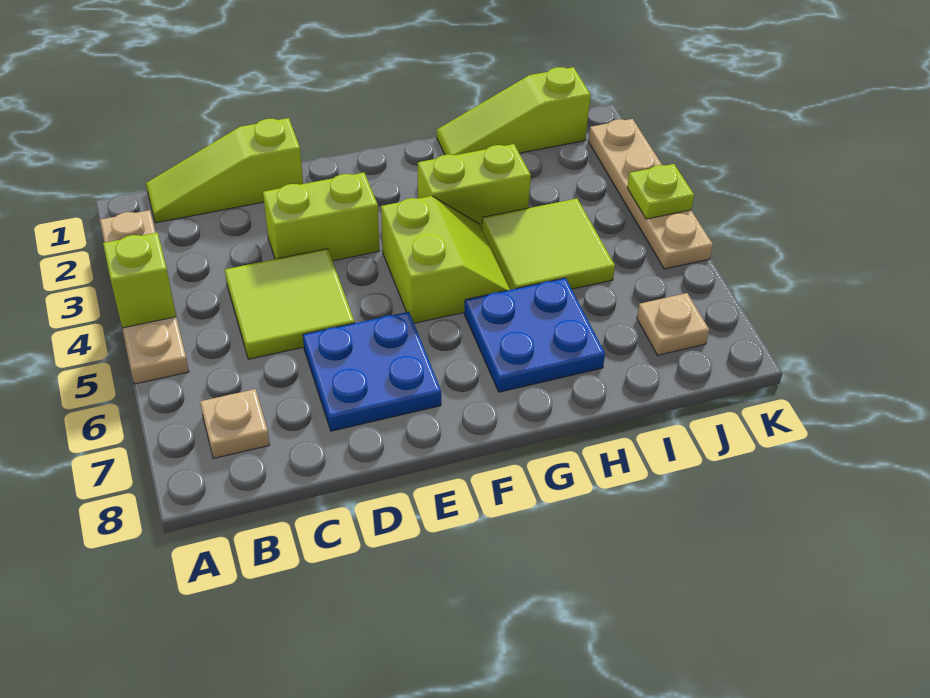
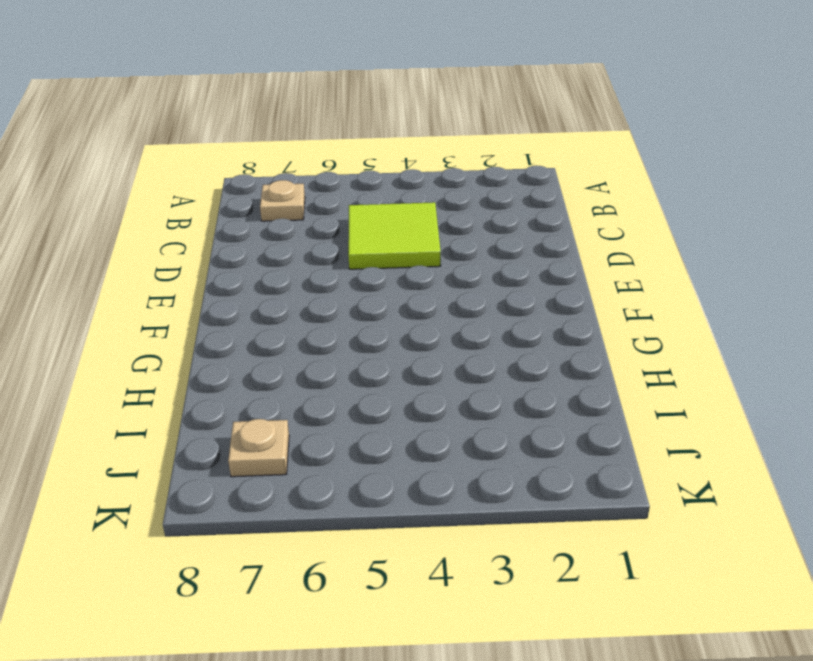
none -> tan plate A2:A5 level 1
none -> lime slope B1:D1 level 1 top D
none -> lime brick D3:E3 level 1

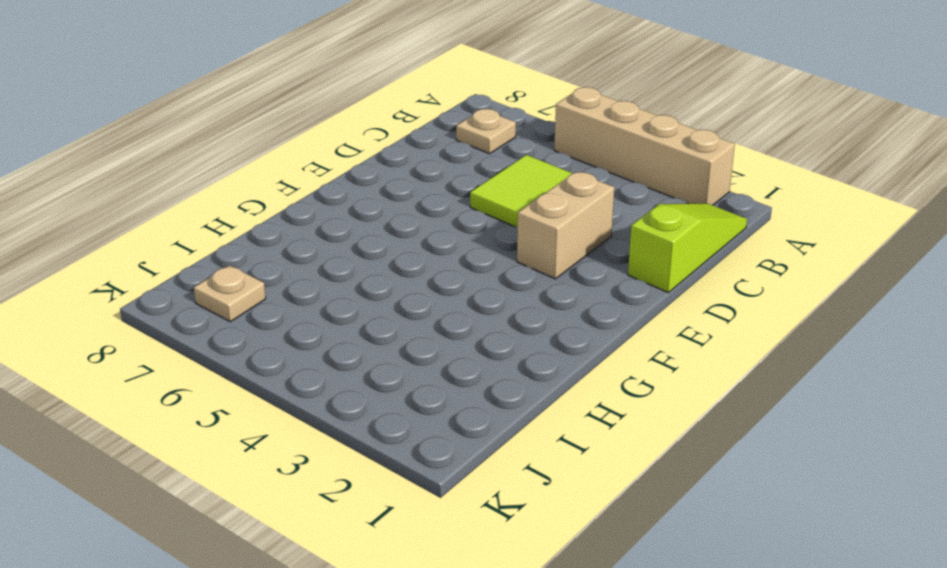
tan brick A2:A5 level 1 -> tan plate A2:A5 level 1
tan brick D3:E3 level 1 -> lime brick D3:E3 level 1
none -> blue plate D6:E7 level 1
none -> lime slope F4:G5 level 1 top F
none -> lime brick G3:H3 level 1

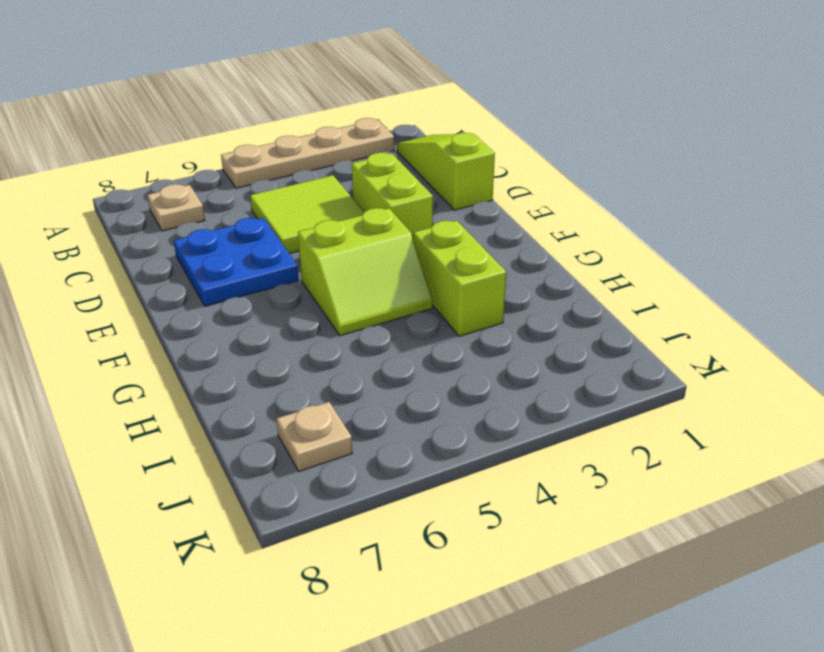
none -> blue plate G6:H7 level 1
none -> lime slope H1:J1 level 1 top J
none -> lime tile H4:I5 level 1

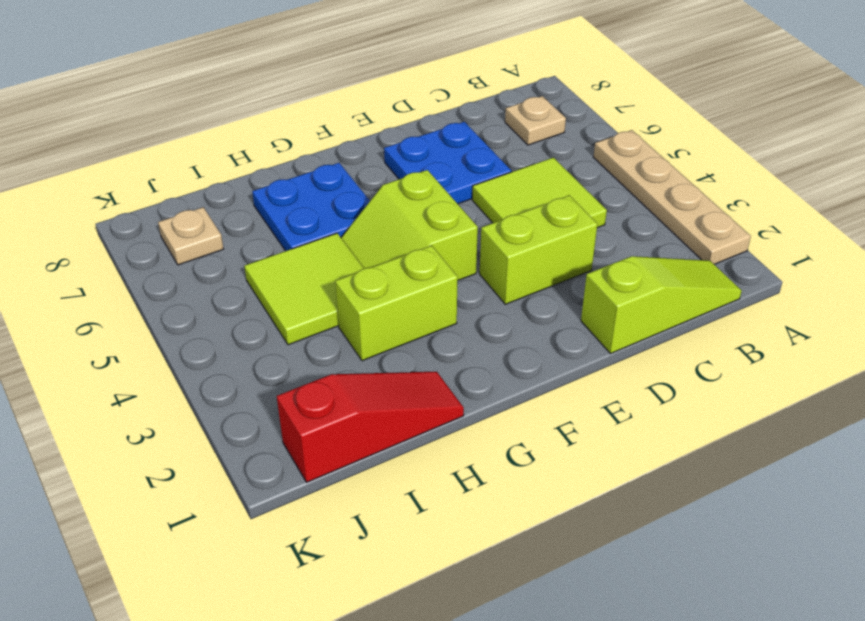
red slope H1:J1 level 1 top J -> lime slope H1:J1 level 1 top J
none -> tan plate K2:K5 level 1
none -> lime brick A4 level 2
none -> lime plate K4 level 2

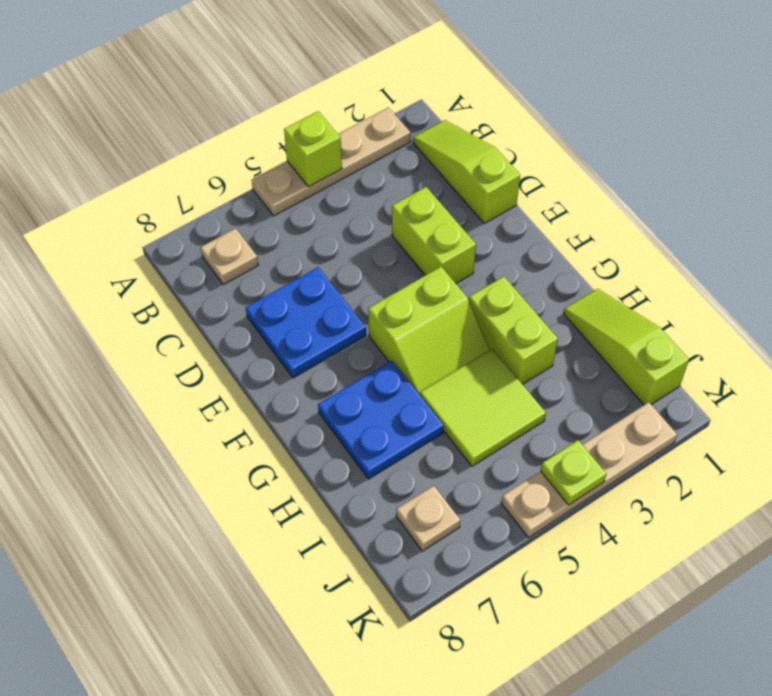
none -> lime tile C4:D5 level 1

